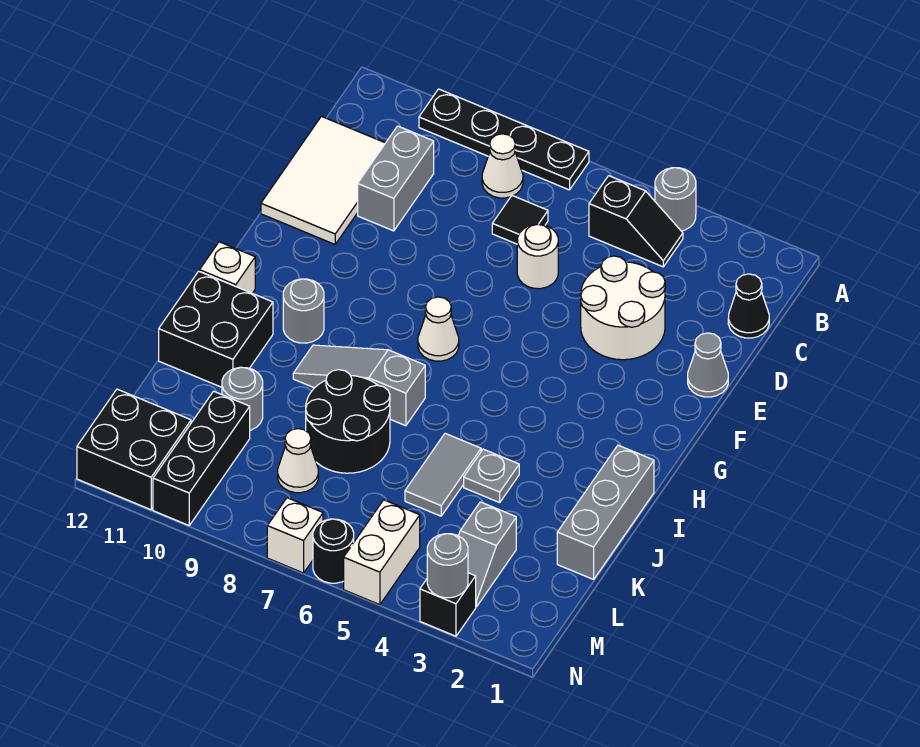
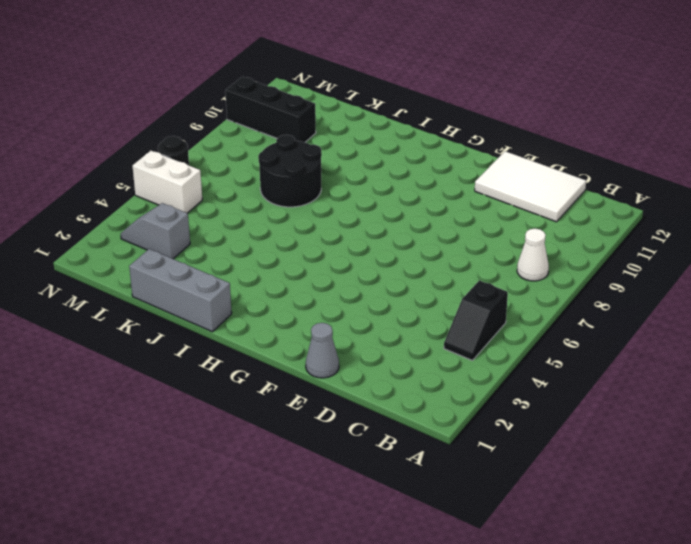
none -> grey round brick A4 level 1
none -> black plate A7:A10 level 1
none -> black cone C1 level 1
none -> black tile C7 level 1

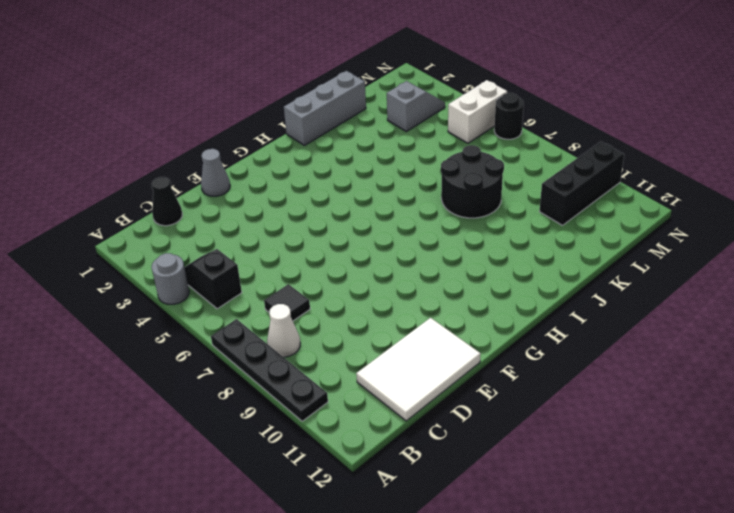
none -> grey brick C10:D10 level 1
none -> white round brick D3:E4 level 1
none -> white round brick D6 level 1
none -> white cone G7 level 1

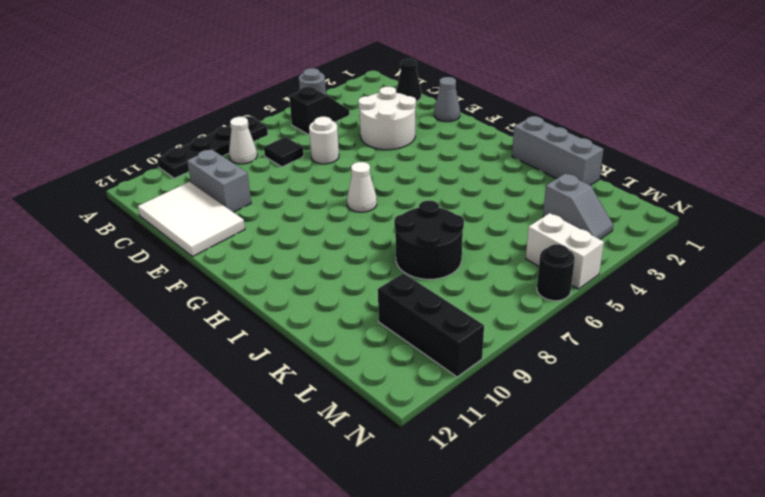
none -> grey round brick H10 level 1
none -> white brick H12 level 1
none -> grey slope I7:I9 level 1 top 7
none -> black brick I11:J12 level 1

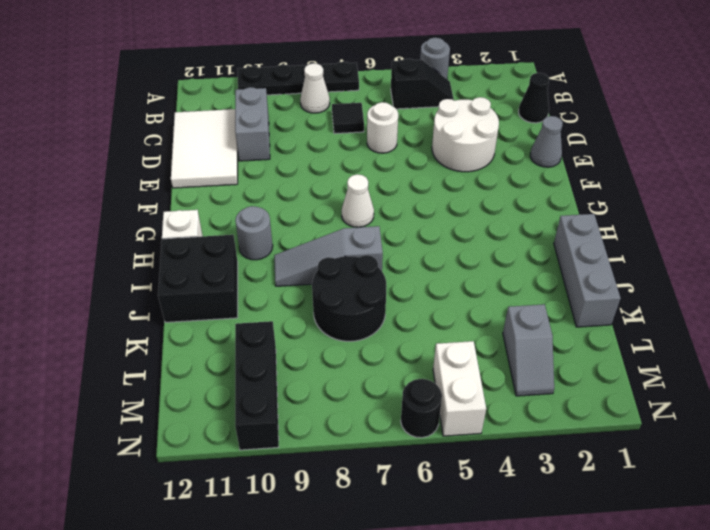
none -> grey plate J4 level 1
none -> grey tile J5:K5 level 1
none -> grey round brick K10 level 1
none -> white cone L8 level 1

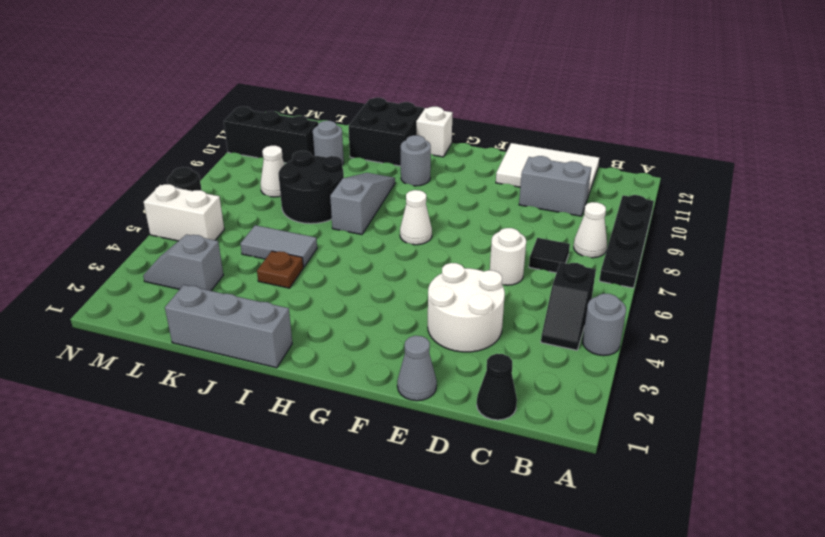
brown plate J4 level 1 -> grey plate J4 level 1
none -> black brick M11:N12 level 1
none -> black brick N3 level 1
none -> white brick N7 level 1
none -> grey round brick N3 level 2

